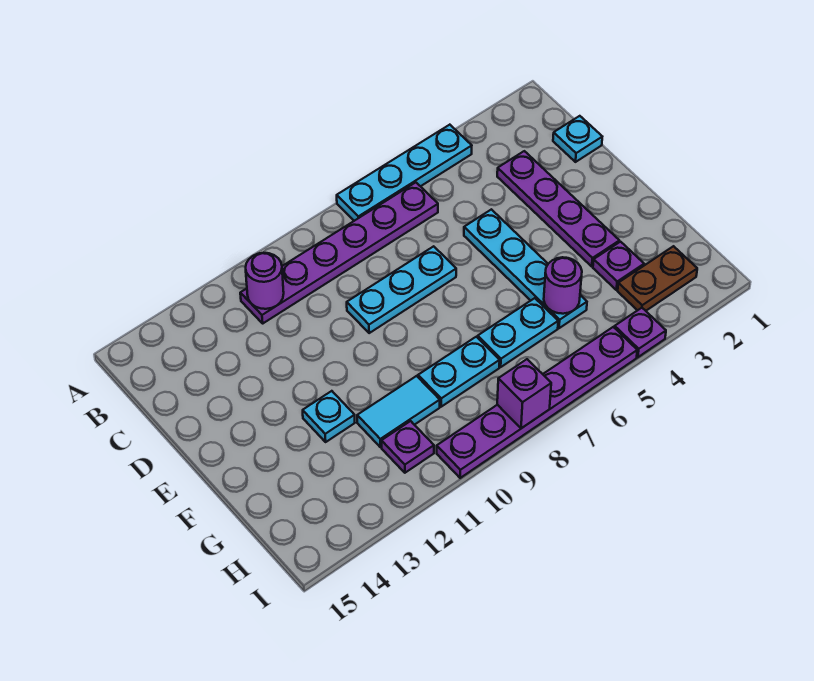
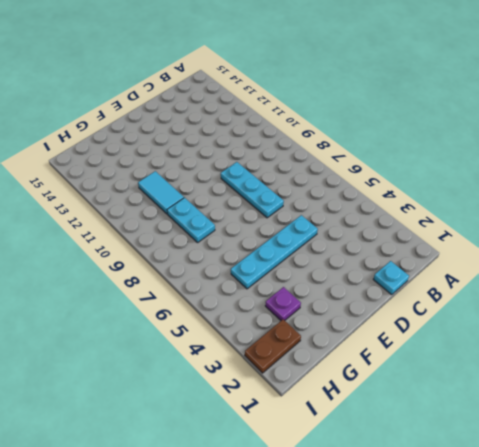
brown plate H2:I2 level 1 -> brown plate H2:H3 level 1
none -> cyan plate A4:A7 level 1
none -> purple plate B6:B11 level 1
none -> purple plate C3:F3 level 1

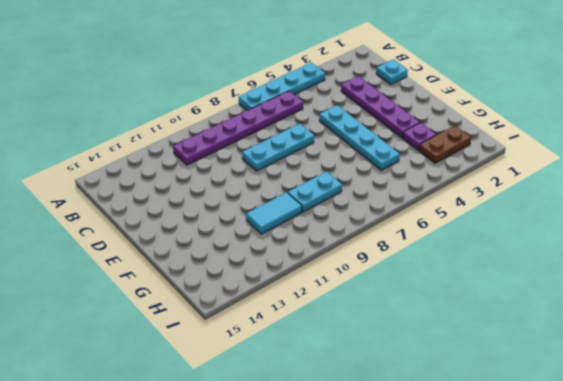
none -> cyan plate F12 level 1
none -> cyan plate G6:G7 level 1
none -> purple plate H11 level 1

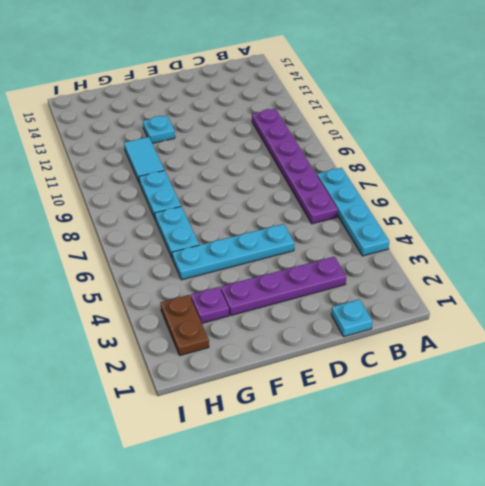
none -> cyan plate D7:D9 level 1
none -> purple plate H11 level 1
none -> purple plate I4 level 1

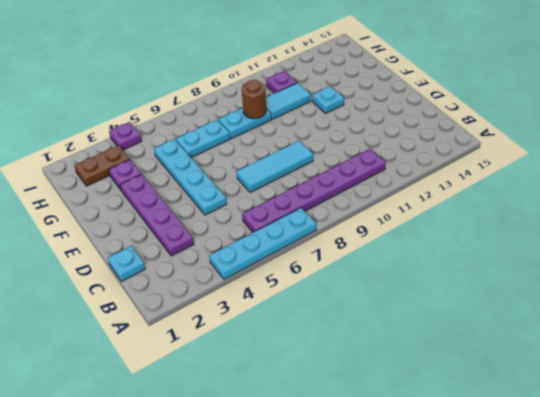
cyan tile D7:D9 level 1 -> cyan plate D7:D9 level 1
brown round brick G9 level 2 -> none
none -> purple plate I5:I10 level 1
none -> purple round brick B11 level 2
none -> purple round brick G5 level 2

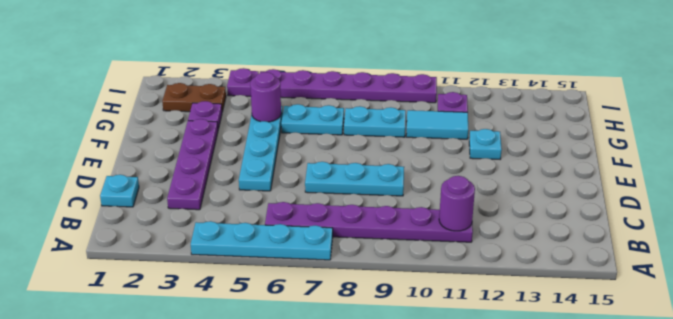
none -> purple brick I8 level 2

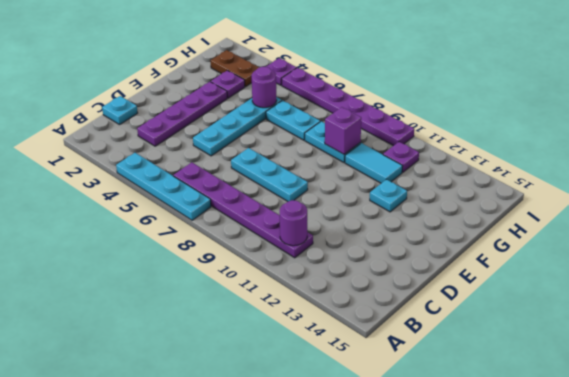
purple brick G9 level 2 -> purple brick I8 level 2

